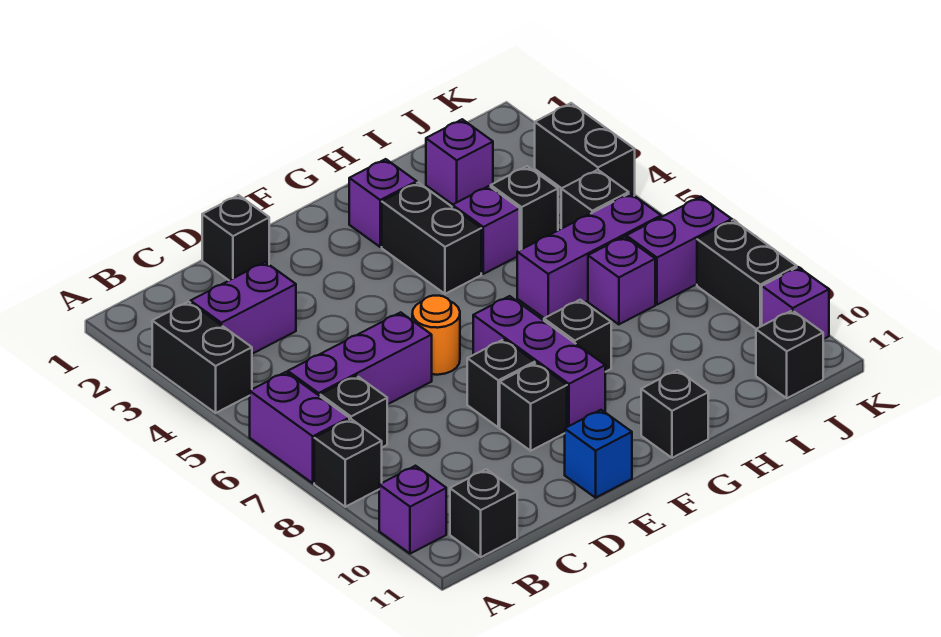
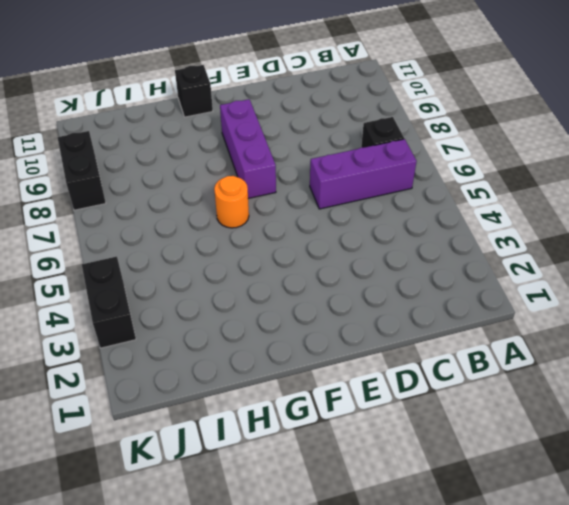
orange round brick G6 level 1 -> orange round brick E6 level 1
none -> black brick A3:A4 level 1
none -> purple brick A6:A7 level 1
none -> black brick A8 level 1

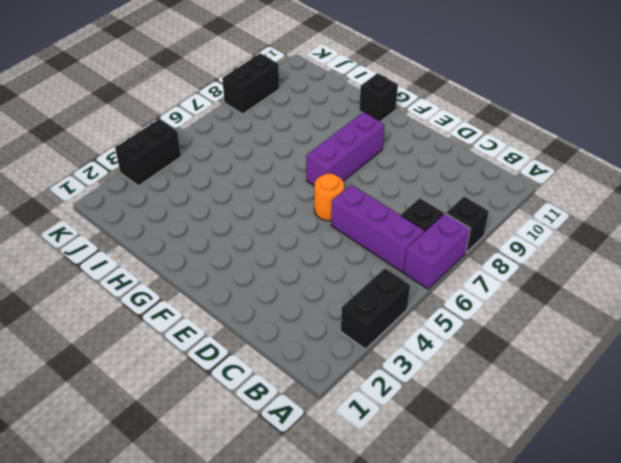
none -> purple brick A10 level 1
none -> purple brick B3:C3 level 1
none -> black brick B11 level 1

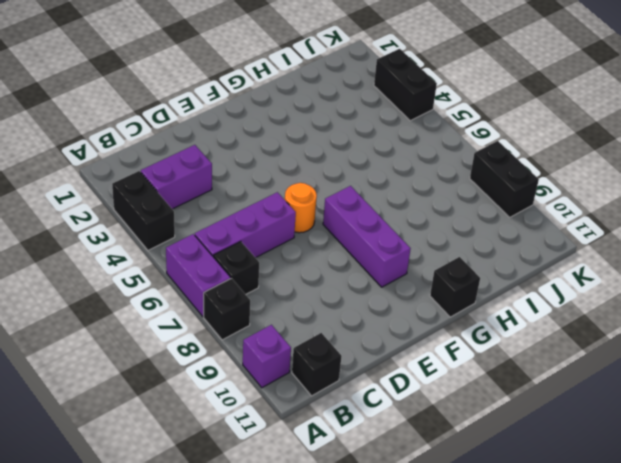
none -> black brick D1 level 1
none -> black brick E8 level 1
none -> black brick E9 level 1

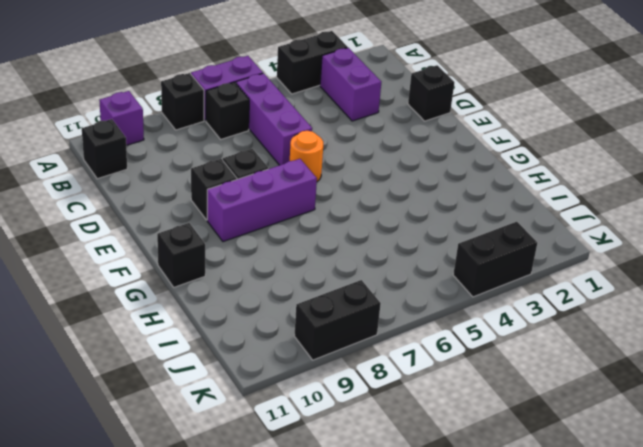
none -> blue brick E11 level 1
none -> purple brick G2 level 1
none -> black brick G3:G4 level 1

